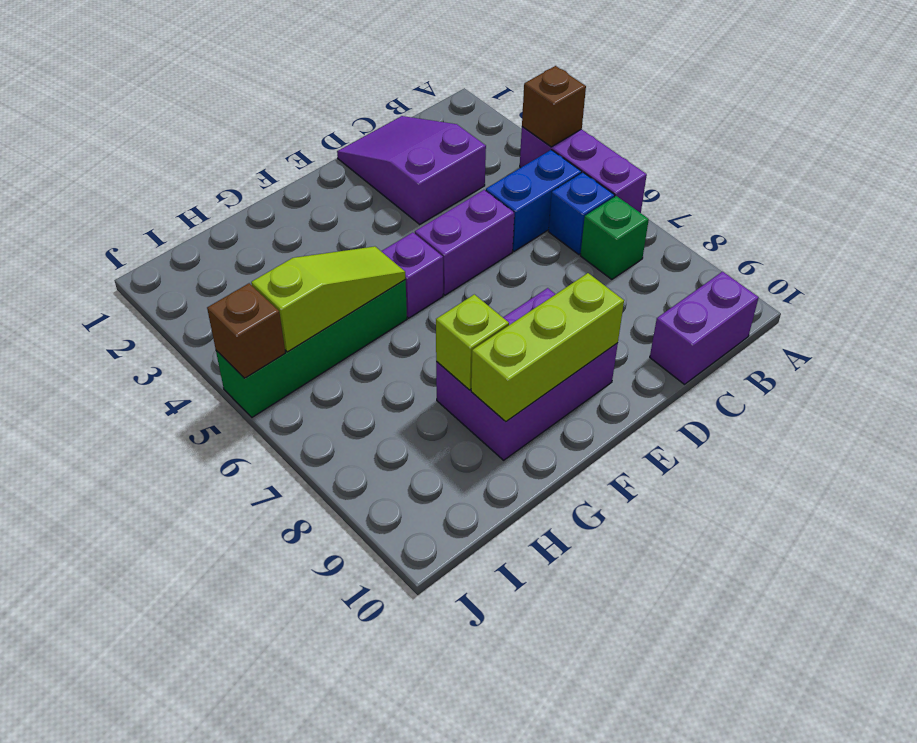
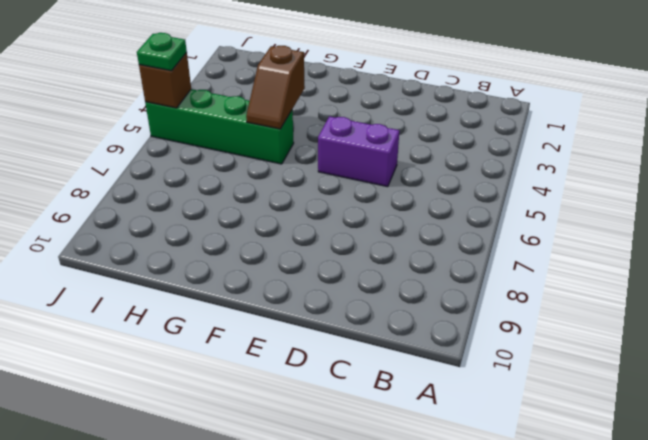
brown slope G4:G5 level 2 top 4 -> lime slope G5:I5 level 2 top I
green plate J5 level 3 -> none
none -> purple brick A4:A6 level 1
none -> blue brick B5:C5 level 1
none -> blue brick B6 level 1

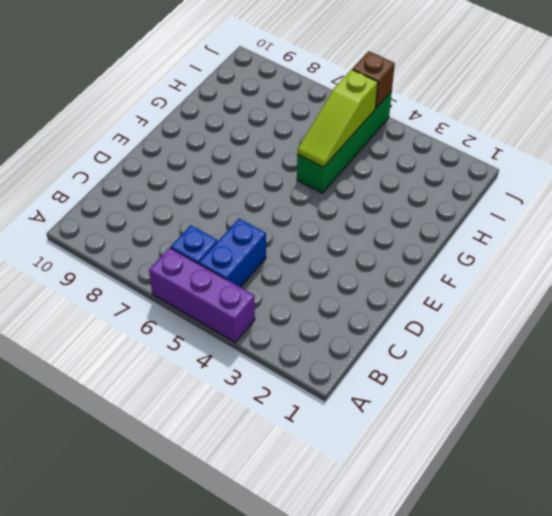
none -> green brick B7 level 1
none -> purple brick B10:C10 level 1
none -> purple slope C1:D3 level 1 top 3

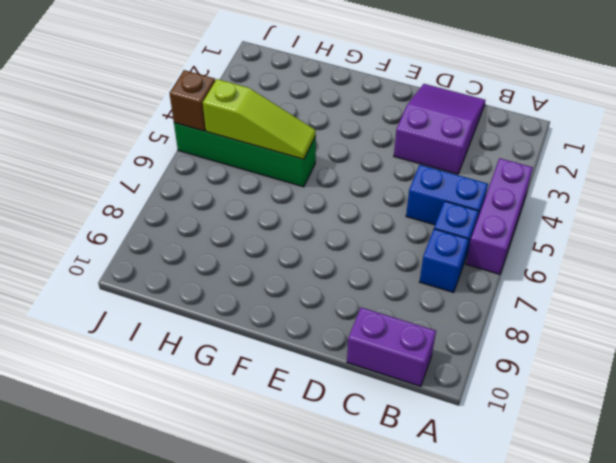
blue brick B7 level 1 -> green brick B7 level 1
none -> purple brick D5:E5 level 1
none -> purple brick E8:G9 level 1
none -> purple brick F5 level 1

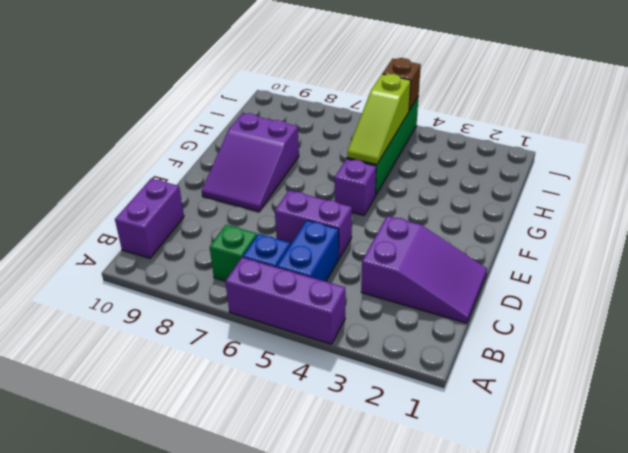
purple brick D5:D6 level 1 -> purple brick D5:E5 level 1
purple slope E8:G9 level 1 top G -> purple brick E8:G9 level 1
none -> brown brick A4 level 2
none -> lime brick E9:G9 level 2
none -> lime brick G8 level 2

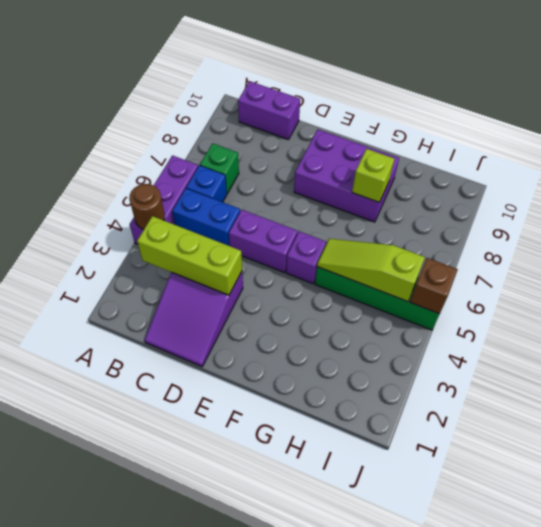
brown round brick A4 level 2 -> brown brick A4 level 2
lime brick B3:D3 level 2 -> lime brick E9:G9 level 2

